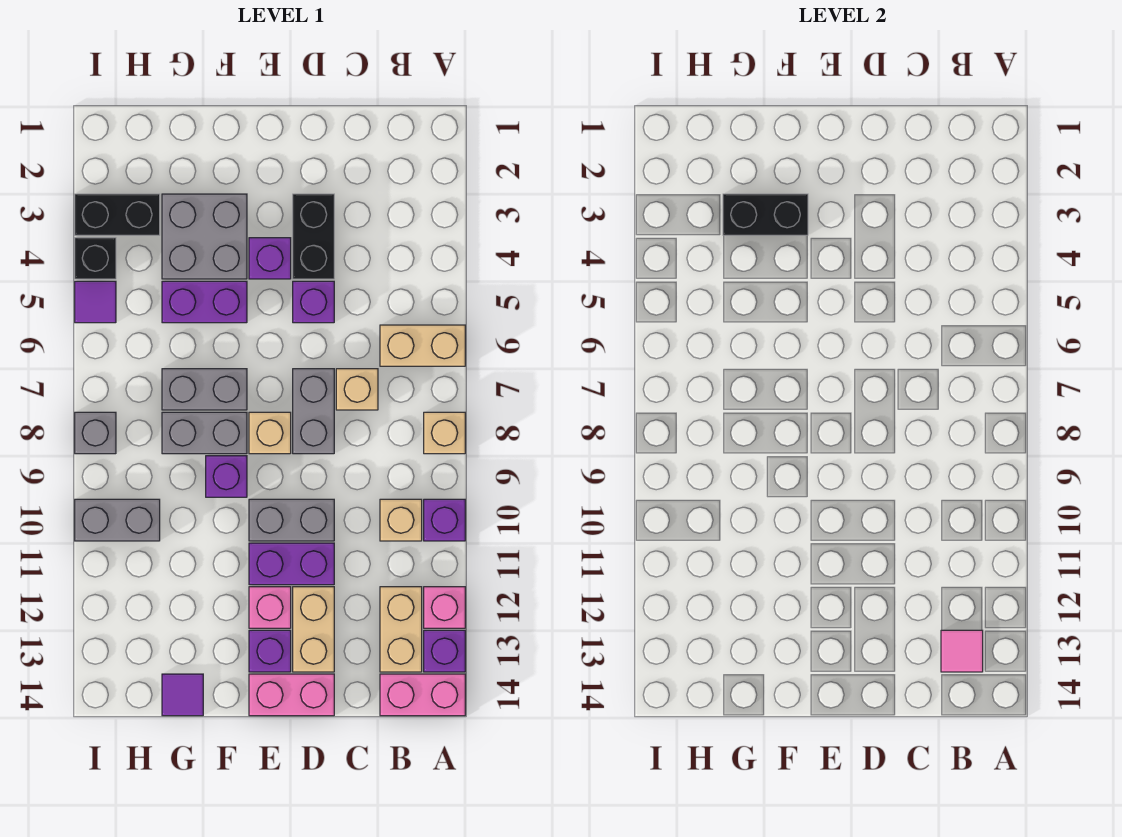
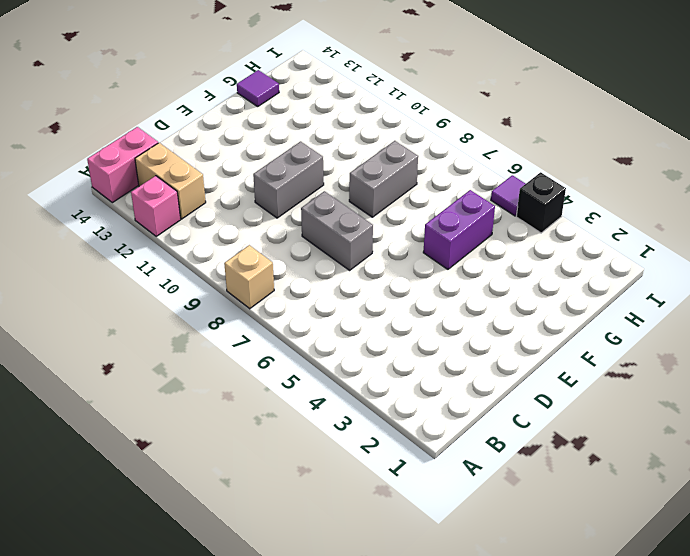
none -> tan brick A6:B6 level 1
none -> purple brick A10 level 1
none -> purple brick A13 level 1
none -> tan brick B10 level 1

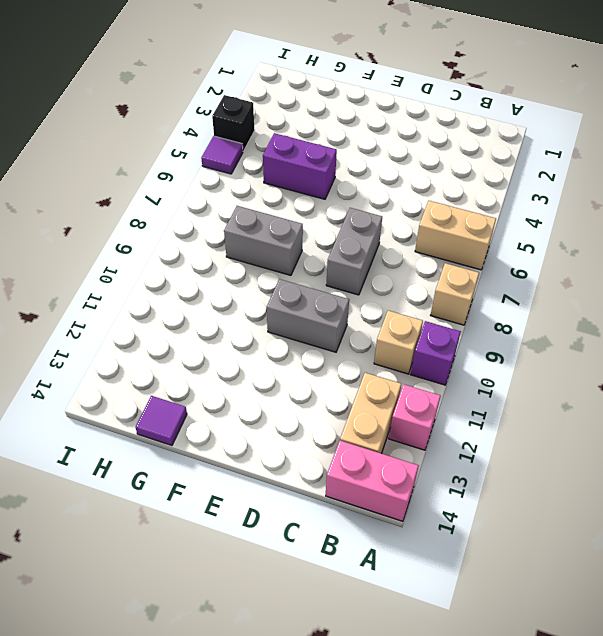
none -> purple brick A13 level 1
none -> tan brick C7 level 1
none -> black brick D3:D4 level 1
none -> purple brick D5 level 1

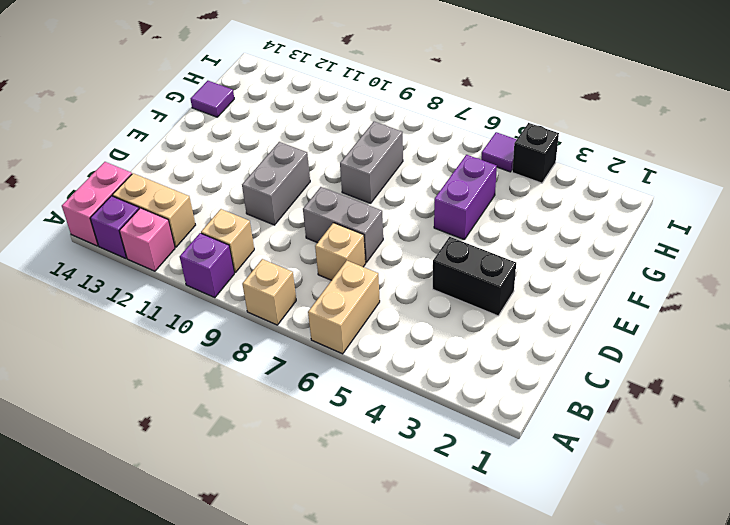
none -> purple brick D5 level 1
none -> purple brick D11:E11 level 1
none -> tan brick D12:D13 level 1
none -> pink brick D14:E14 level 1

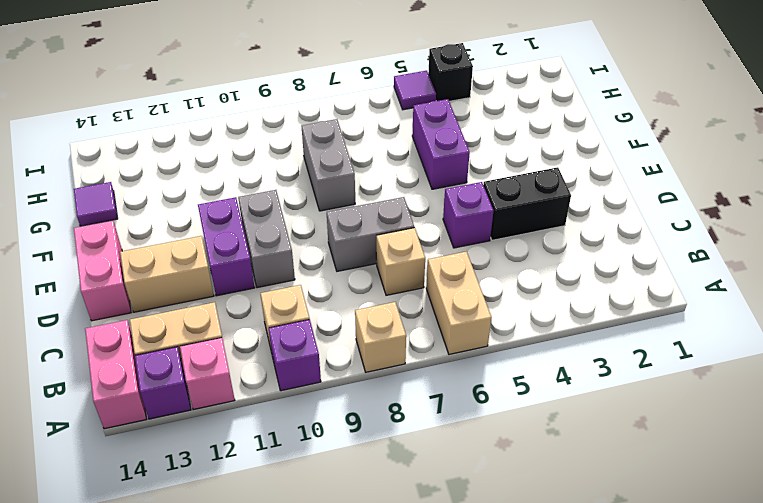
none -> purple brick E4 level 1
none -> tan brick E8 level 1
none -> pink brick E12 level 1
none -> purple brick E13 level 1

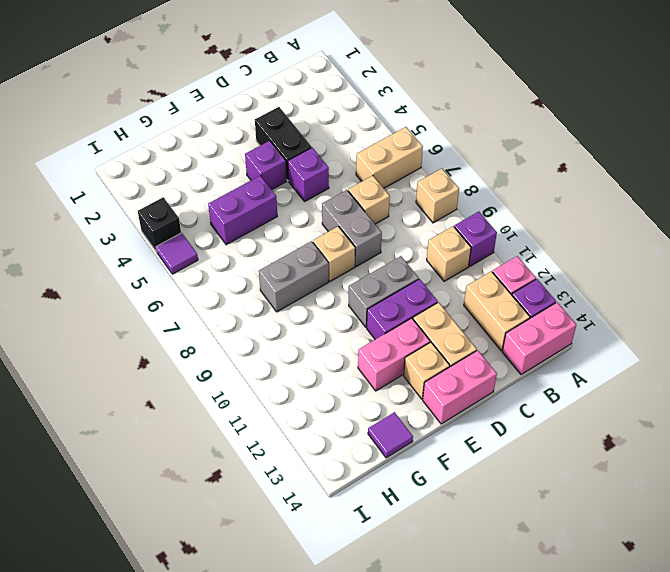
pink brick E12:F12 level 1 -> pink brick E12 level 1
tan brick E13 level 1 -> purple brick E13 level 1
none -> grey brick F3:G4 level 1
none -> grey brick F7:G7 level 1
none -> purple brick F9 level 1
none -> black brick H3:I3 level 1

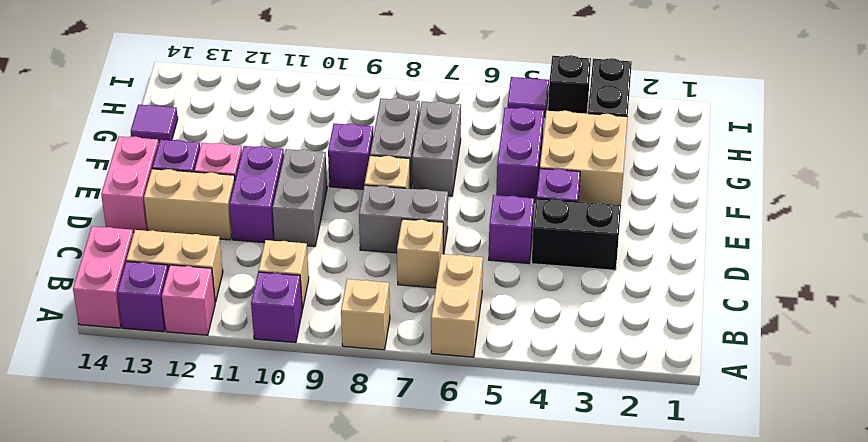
tan brick F3:G4 level 1 -> grey brick F3:G4 level 1
none -> grey brick H10:I10 level 1
none -> grey brick I8 level 1
none -> pink tile B13 level 2
none -> black brick F3:G3 level 2

